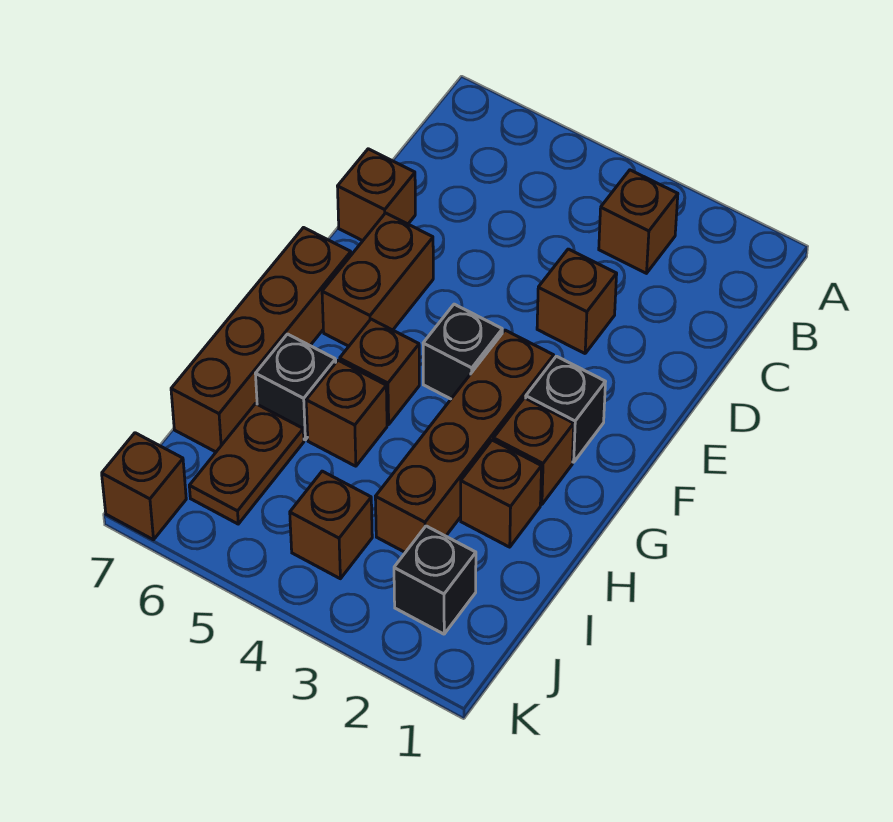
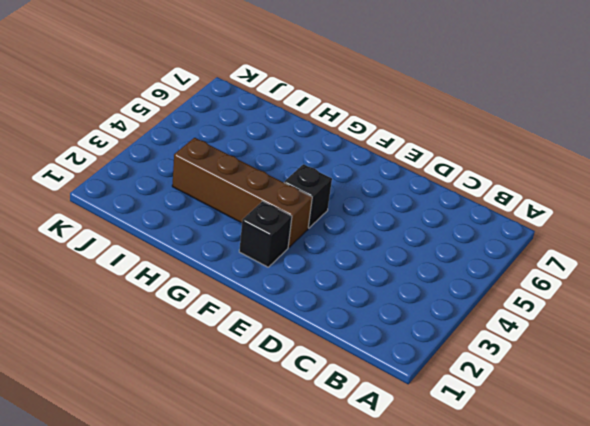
none -> brown brick B3 level 1
none -> brown brick D3 level 1
none -> brown brick D7 level 1

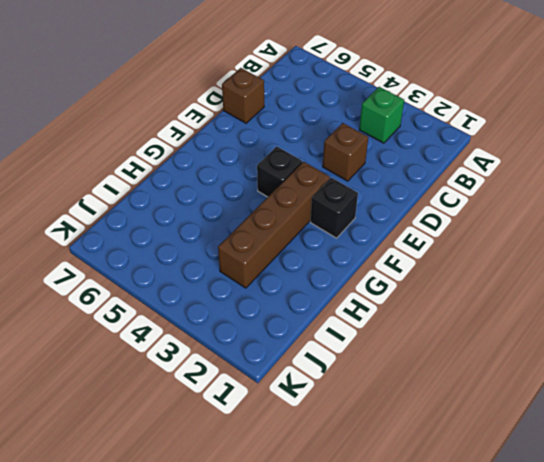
green brick B3 level 1 -> brown brick B3 level 1
none -> brown brick E6:F6 level 1
none -> brown brick F7:I7 level 1
none -> brown brick G2 level 1

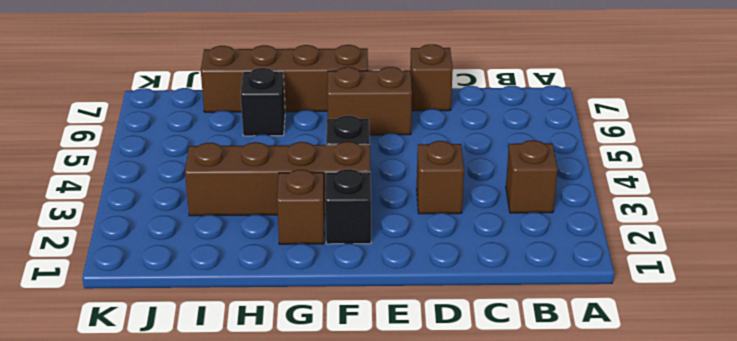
none -> brown brick G5 level 1
none -> brown brick H2 level 1
none -> brown brick H5 level 1

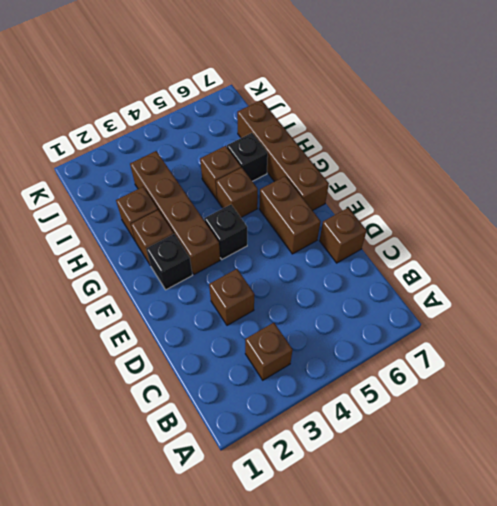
none -> brown plate I6:J6 level 1
none -> black brick J2 level 1
none -> brown brick J4 level 1

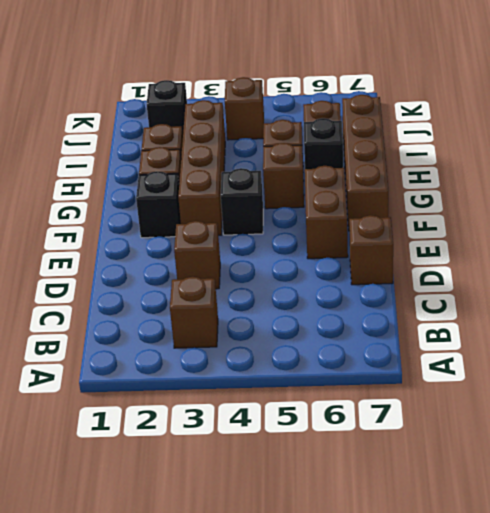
none -> brown brick K7 level 1

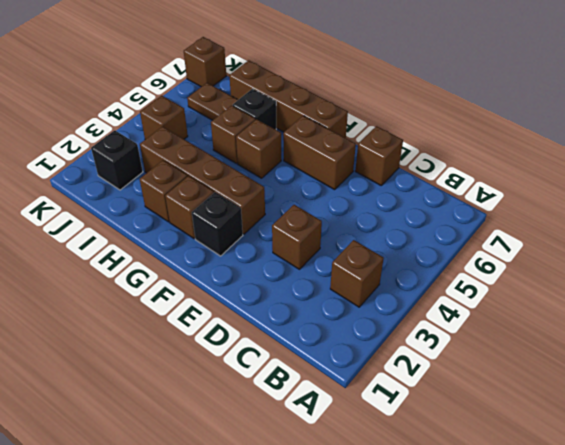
none -> black brick F4 level 1

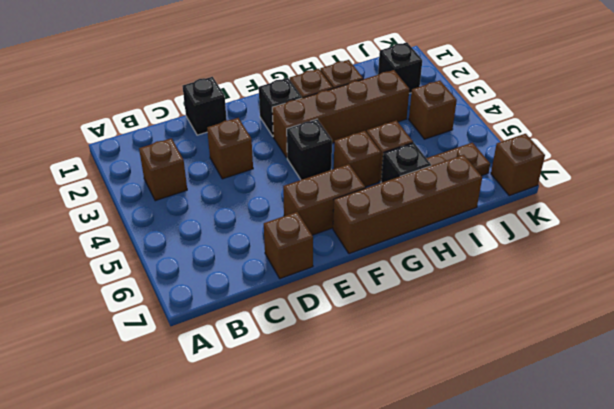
black brick D1 level 1 -> none

